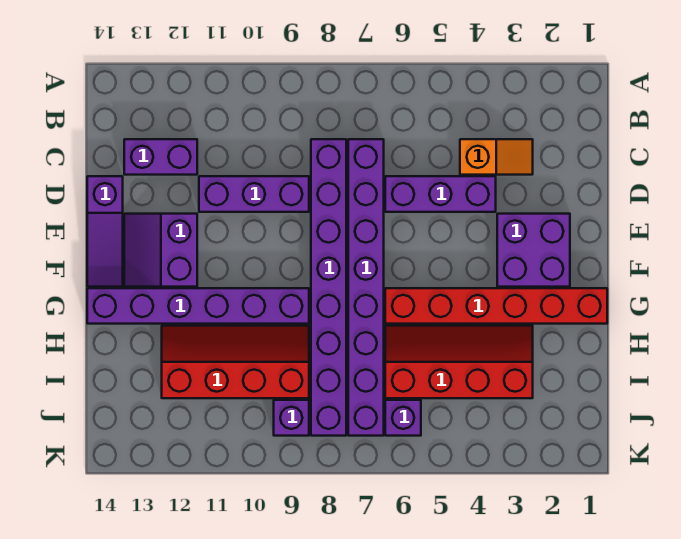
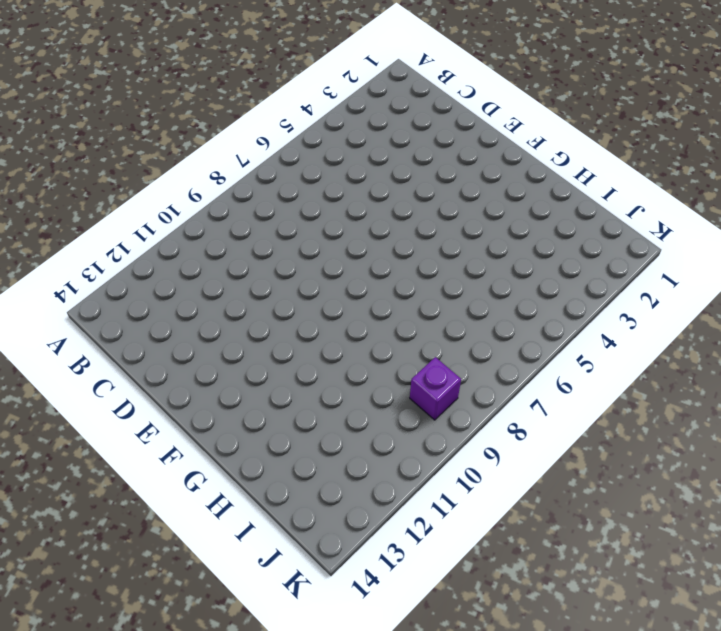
none -> orange slope C3:C4 level 1 top 4
none -> purple brick C7:J7 level 1
none -> purple brick C8:J8 level 1

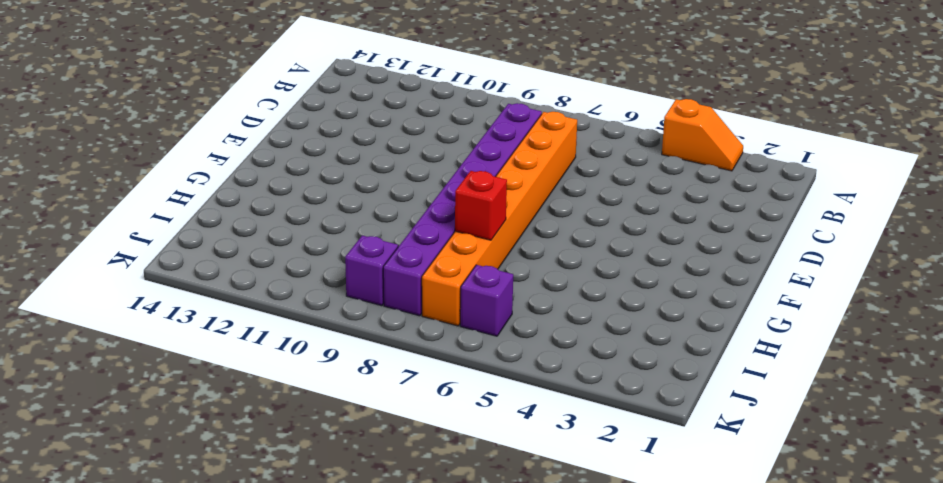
orange slope A3:A4 level 1 top 4 -> orange slope C3:C4 level 1 top 4
orange brick C7:J7 level 1 -> purple brick C7:J7 level 1
red brick H7 level 2 -> none
none -> purple brick C12:C13 level 1
none -> purple brick D4:D6 level 1
none -> purple brick D9:D11 level 1

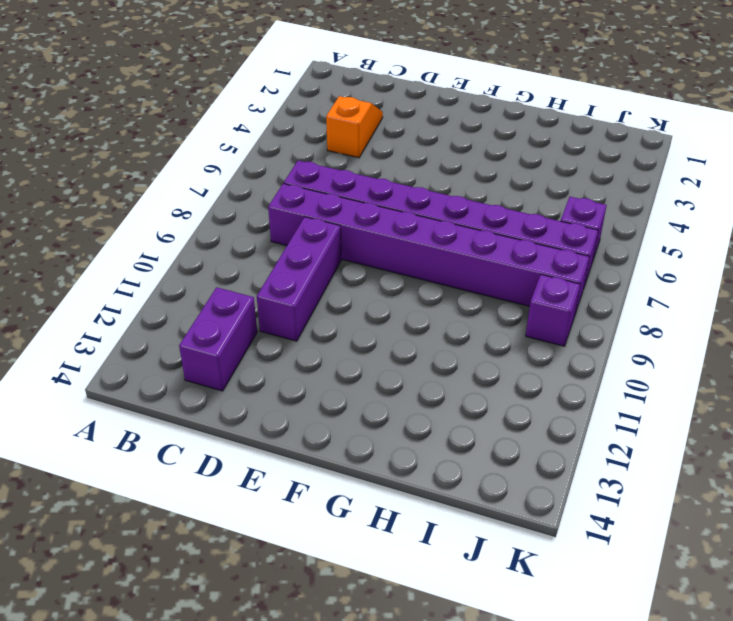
none -> purple brick D4:D6 level 1
none -> purple slope D14:F14 level 1 top D
none -> purple brick E2:F3 level 1

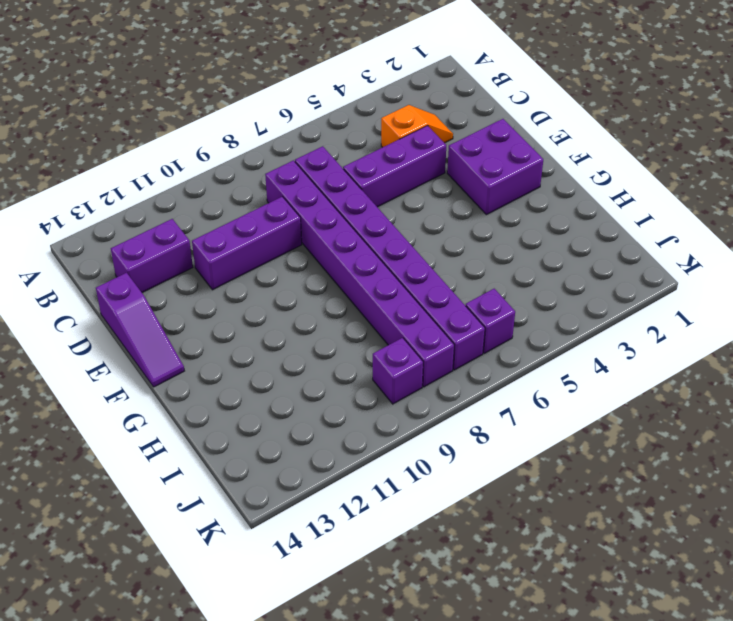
none -> purple slope E12:F13 level 1 top 12
none -> red brick G1:G6 level 1
none -> purple brick G9:G14 level 1

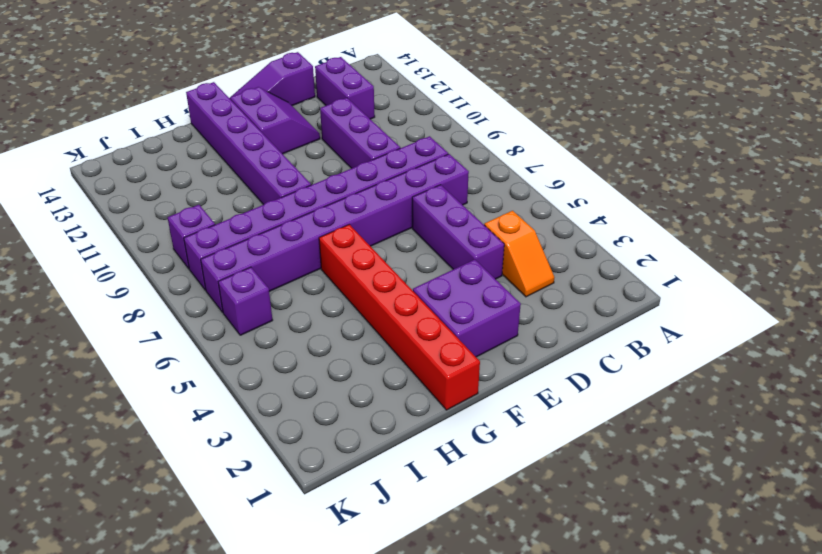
purple slope E12:F13 level 1 top F -> purple slope E12:F13 level 1 top 12
none -> red slope H3:I6 level 1 top I
none -> red slope H9:I12 level 1 top I

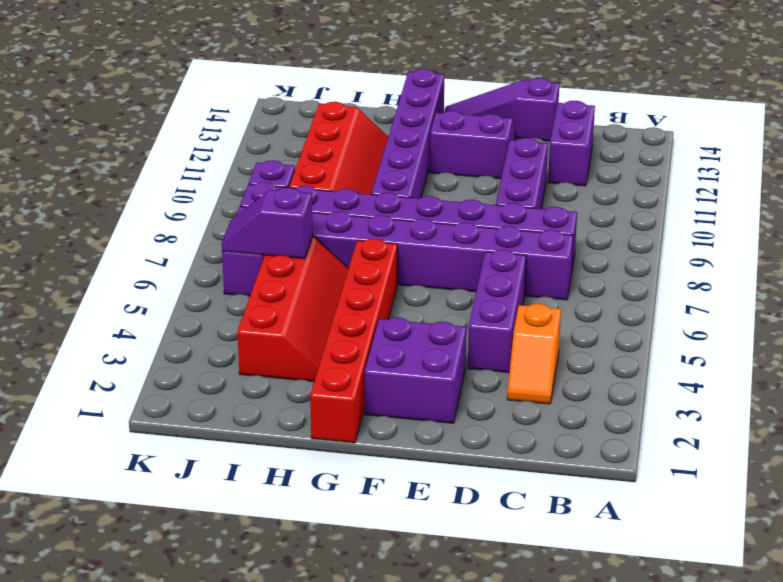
purple slope I6:J6 level 2 top I -> none

